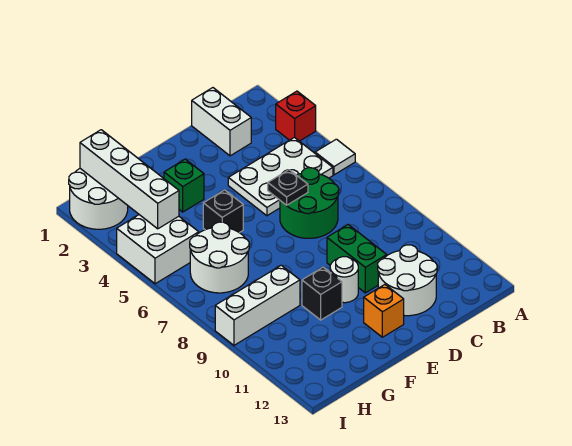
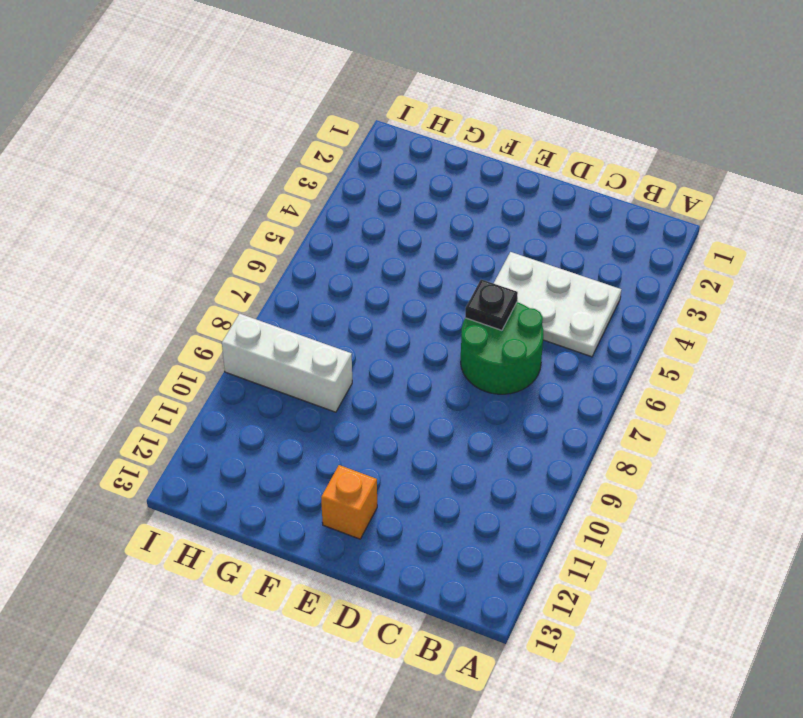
none -> red brick A3 level 1
none -> white tile A5 level 1
none -> white brick C1:C2 level 1

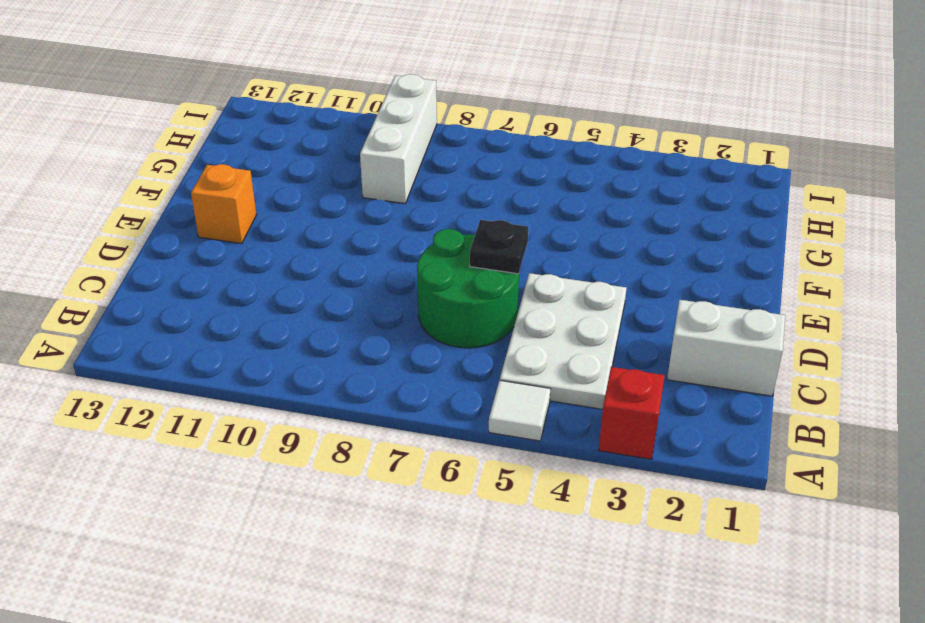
none -> white round brick C11:D12 level 1
none -> green brick D9:D10 level 1
none -> white round brick E10 level 1

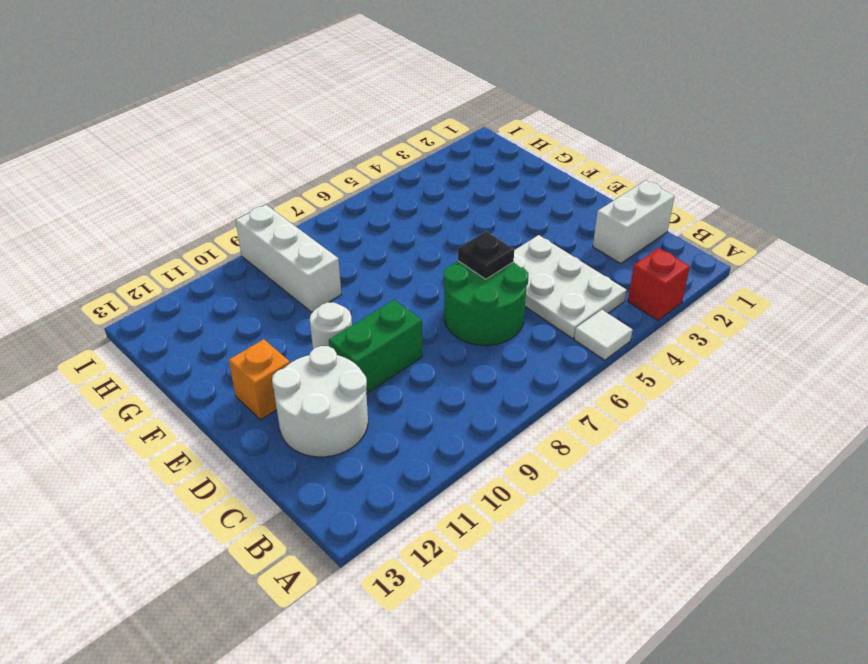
none -> green brick F3 level 1
none -> black brick F5 level 1
none -> black brick F10 level 1

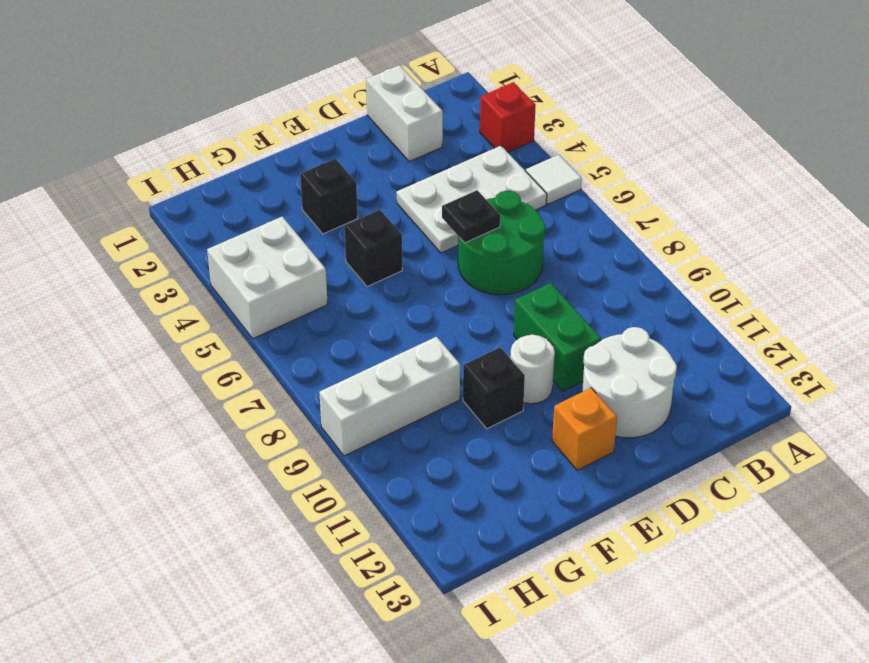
black brick F3 level 1 -> green brick F3 level 1
none -> white round brick G6:H7 level 1
none -> white round brick H1:I2 level 1
none -> white brick H1:H4 level 2

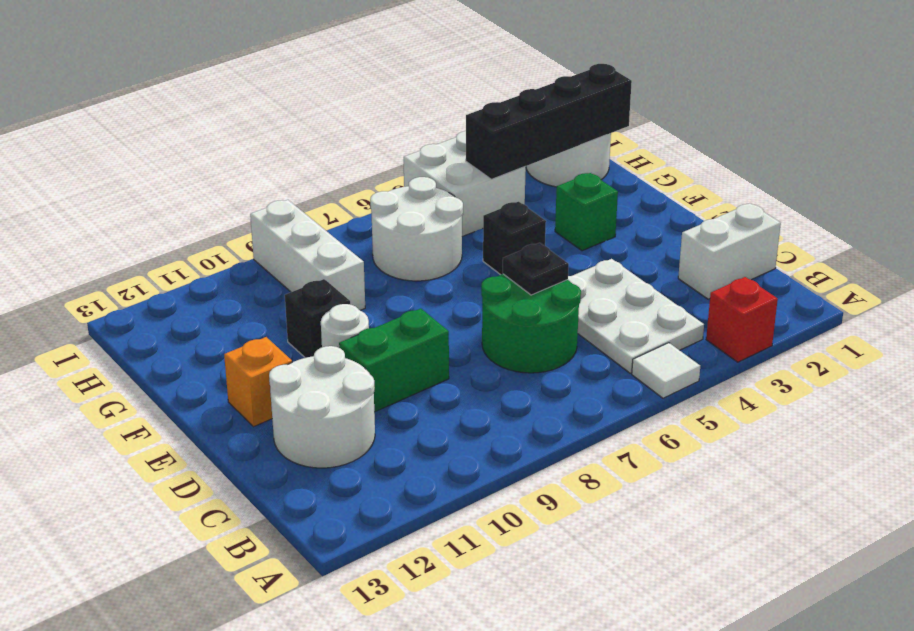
black brick H1:H4 level 2 -> white brick H1:H4 level 2

